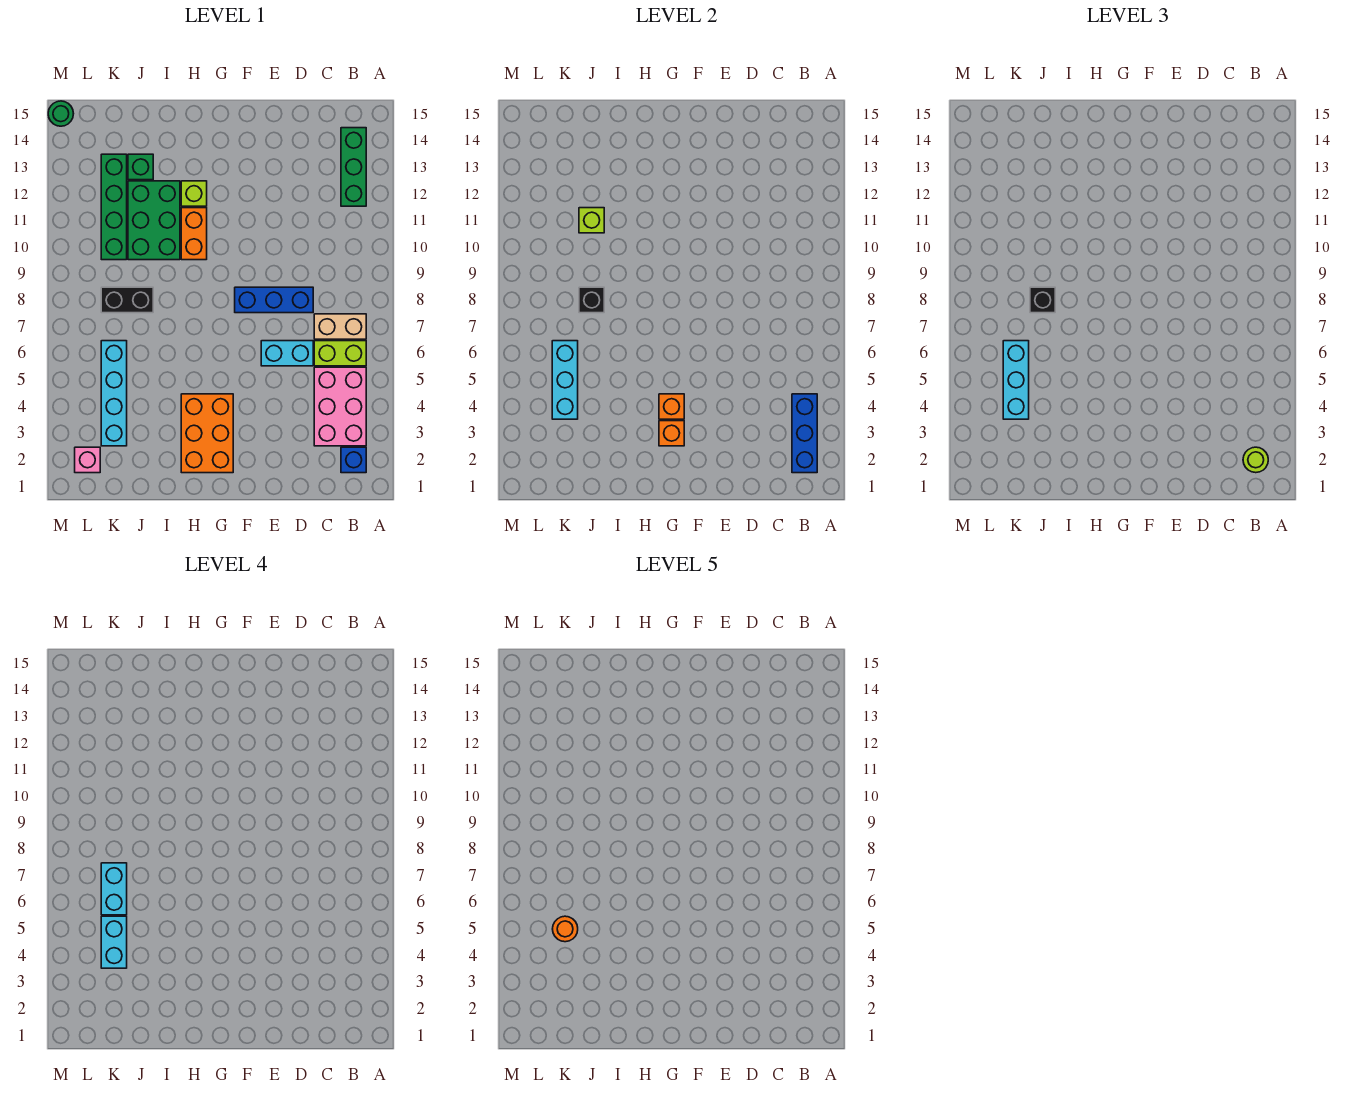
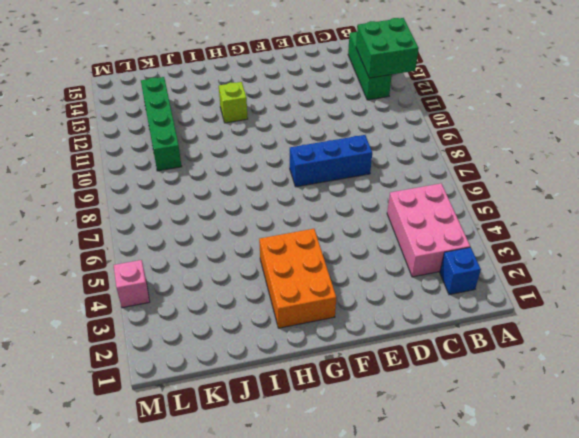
green brick A12:B13 level 2 -> none
pink brick M4 level 1 -> pink brick L2 level 1
none -> lime brick B6:C6 level 1
none -> tan brick B7:C7 level 1
none -> cyan brick D6:E6 level 1

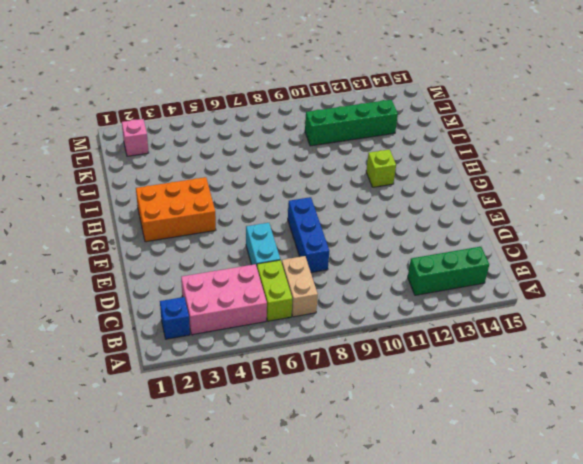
none -> orange brick H10:H11 level 1
none -> green brick I10:J12 level 1
none -> black brick J8:K8 level 1

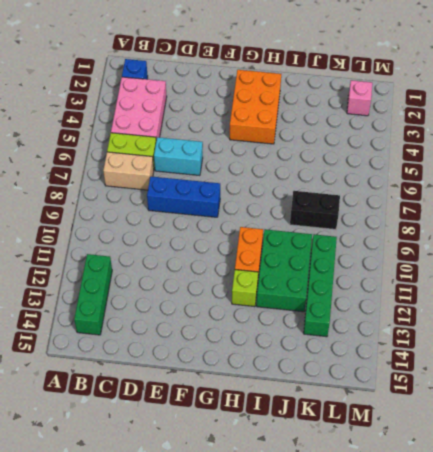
none -> green brick J13 level 1
none -> cyan brick K3:K6 level 1
none -> green round brick M15 level 1

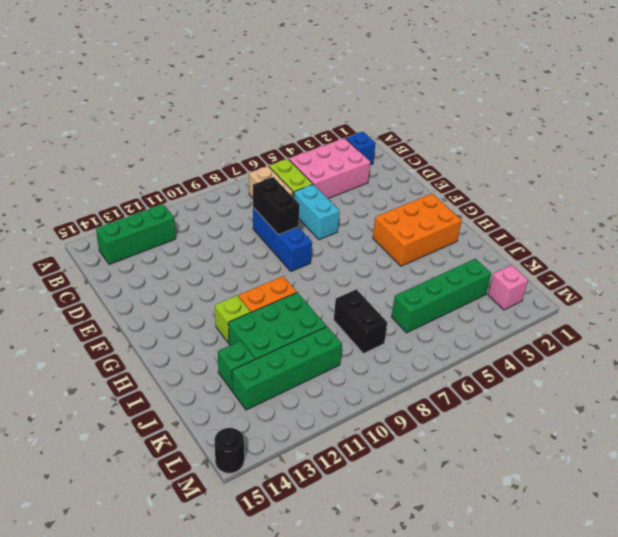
black brick D8:E8 level 2 -> none
green brick K3:K6 level 1 -> cyan brick K3:K6 level 1
black round brick M15 level 1 -> green round brick M15 level 1
none -> blue brick B2:B4 level 2
none -> orange brick G3 level 2
none -> orange brick G4 level 2

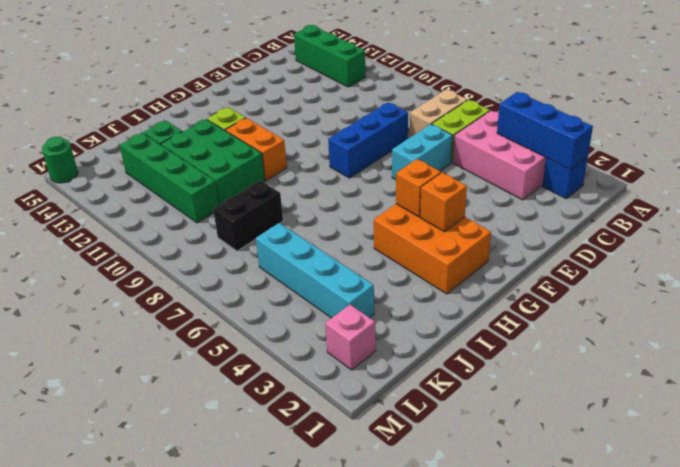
none -> black brick J8 level 2
none -> lime brick J11 level 2
none -> cyan brick K4:K6 level 2

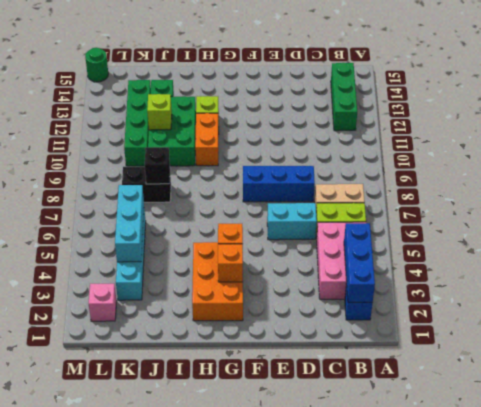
none -> lime round brick B2 level 3
none -> black brick J8 level 3
none -> cyan brick K4:K6 level 3

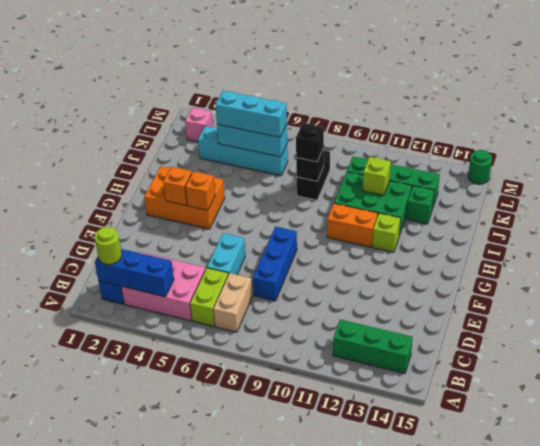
none -> cyan brick K4:K5 level 4
none -> cyan brick K6:K7 level 4
none -> orange round brick K5 level 5

